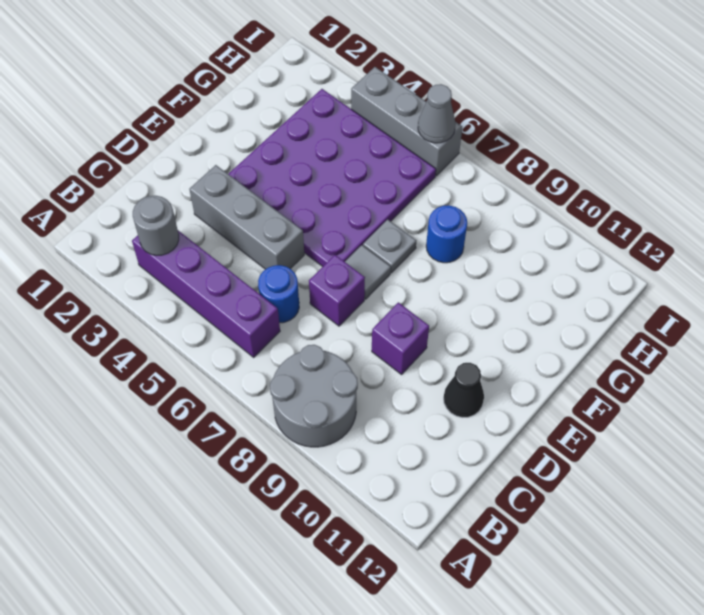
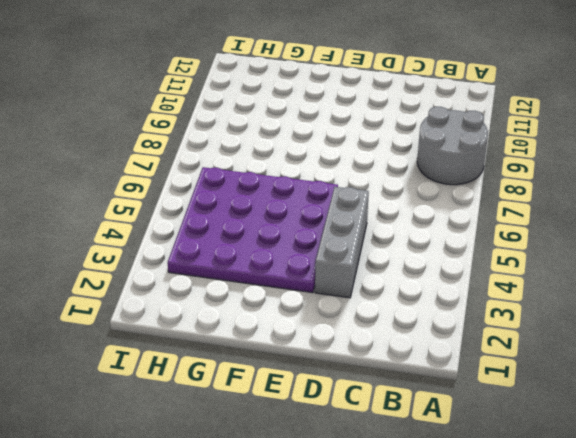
none -> purple brick B3:B6 level 1
none -> blue round brick C6 level 1
none -> purple brick D7 level 1

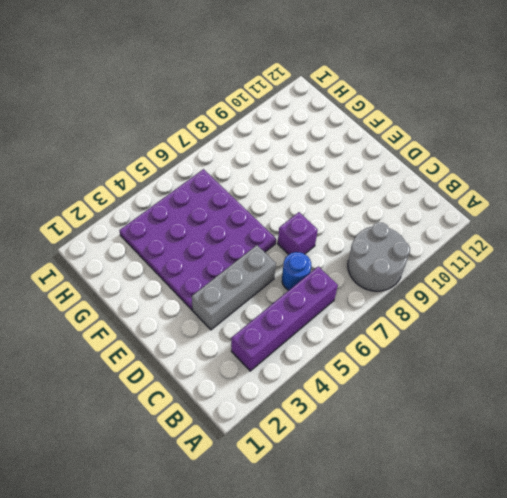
none -> purple brick D9 level 1
none -> black cone D11 level 1
none -> grey tile E7 level 1

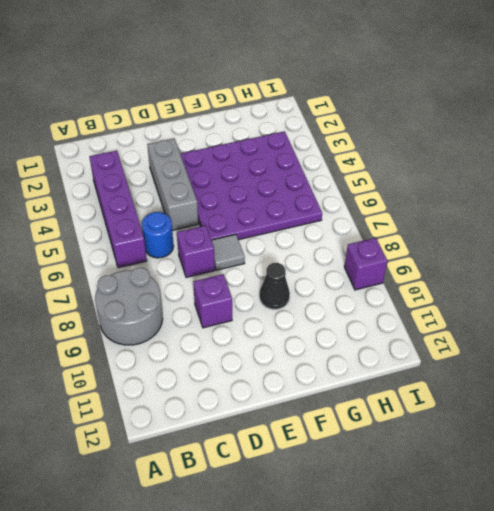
black cone F9 level 1 -> black cone D11 level 1
purple brick I9 level 1 -> none
none -> grey plate F7 level 1
none -> blue round brick G8 level 1
none -> grey brick I4:I6 level 1

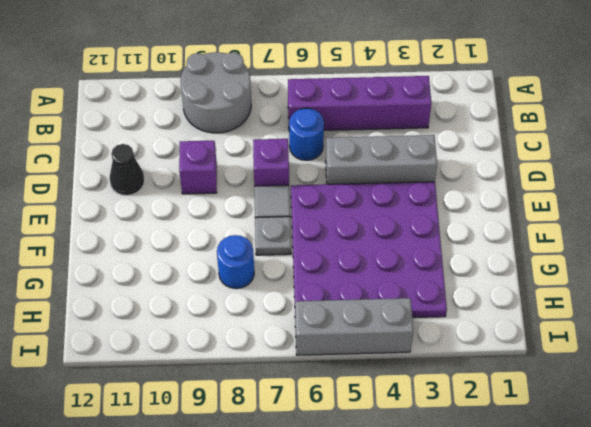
none -> grey round brick B3 level 2
none -> grey cone I6 level 2

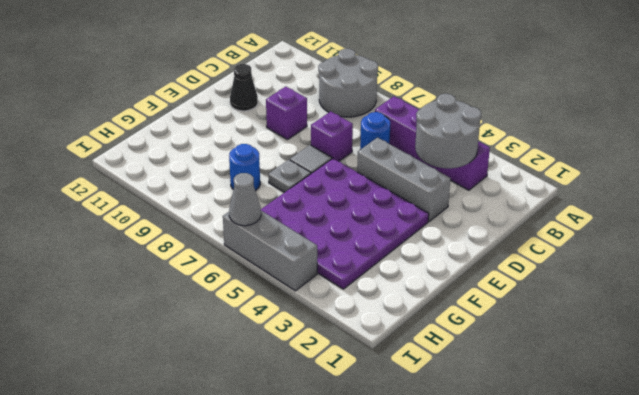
grey round brick B3:C4 level 2 -> grey round brick B3 level 2

